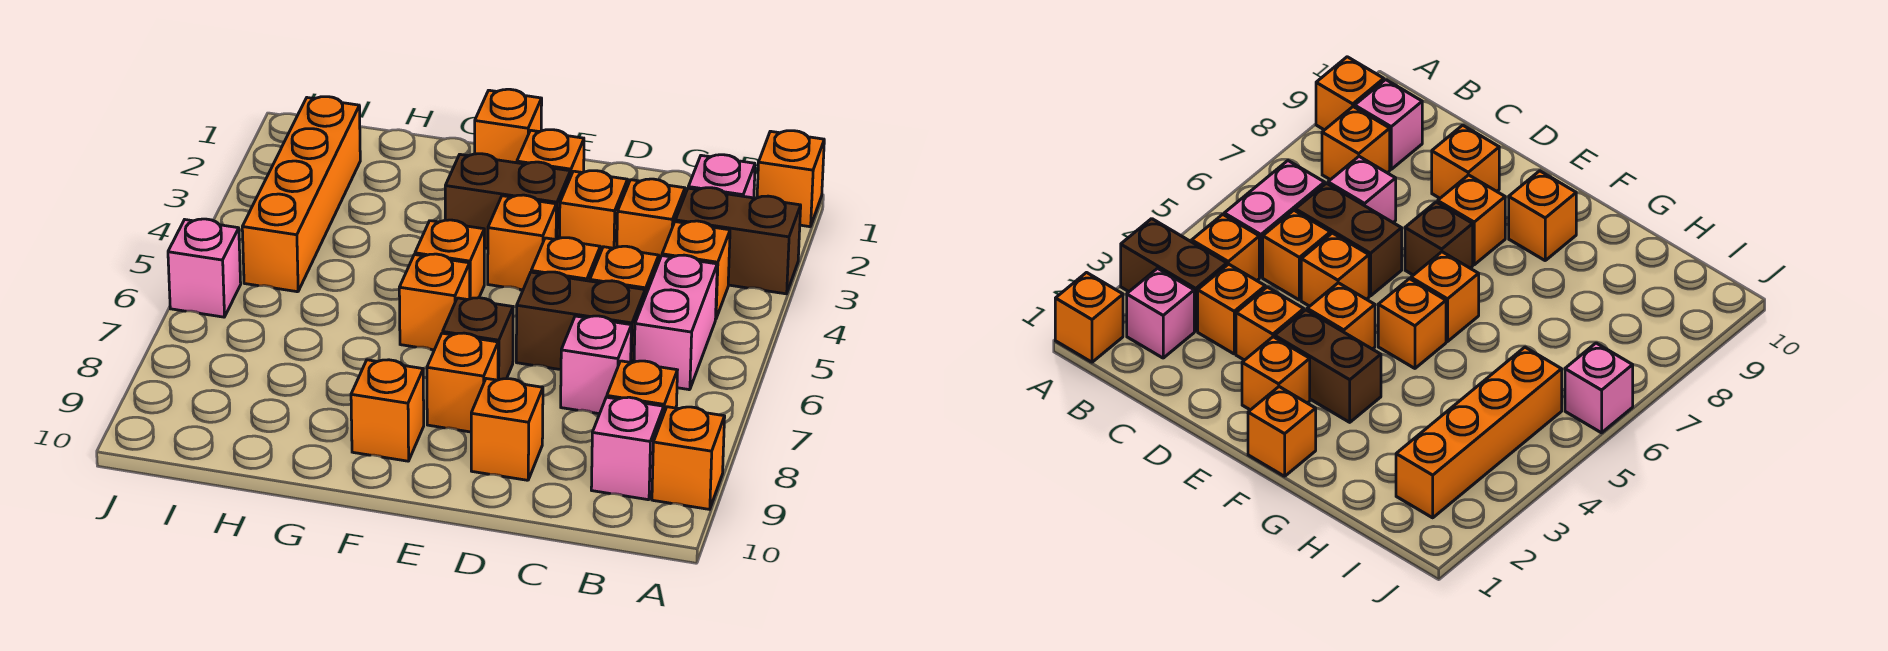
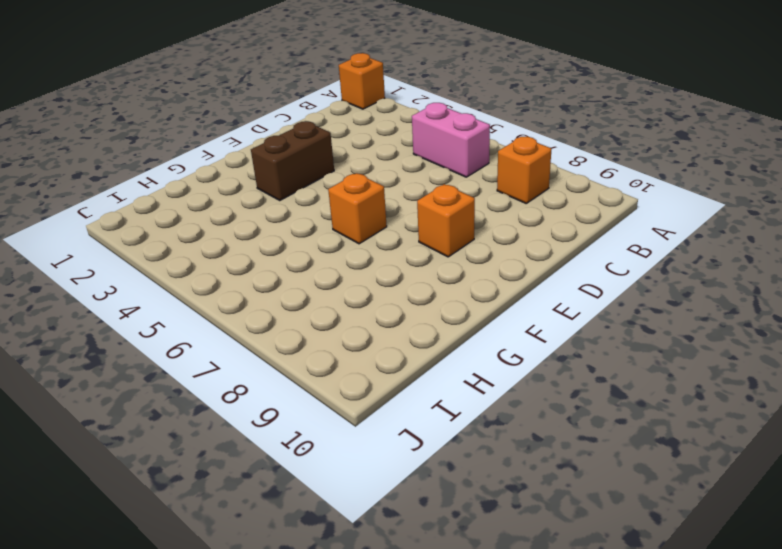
none -> brown brick A3:B3 level 1
none -> orange brick A9 level 1
none -> pink brick B2 level 1

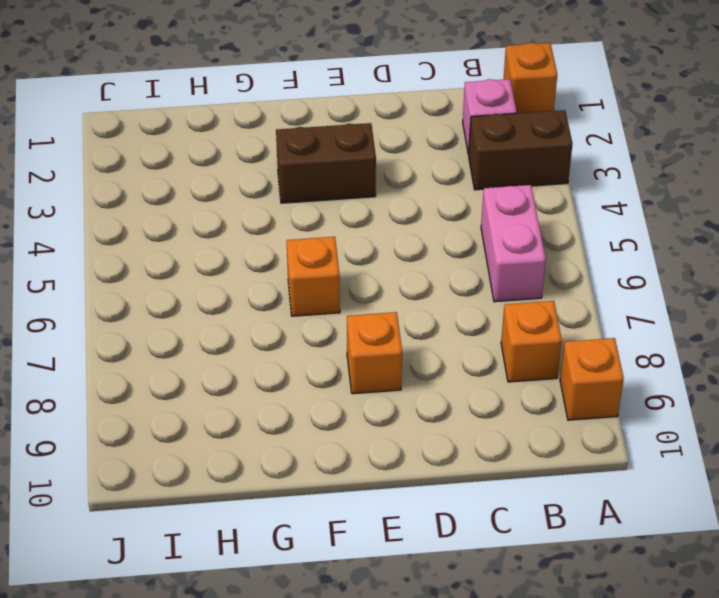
none -> orange brick B4 level 1
none -> pink brick B9 level 1
none -> orange brick C3 level 1

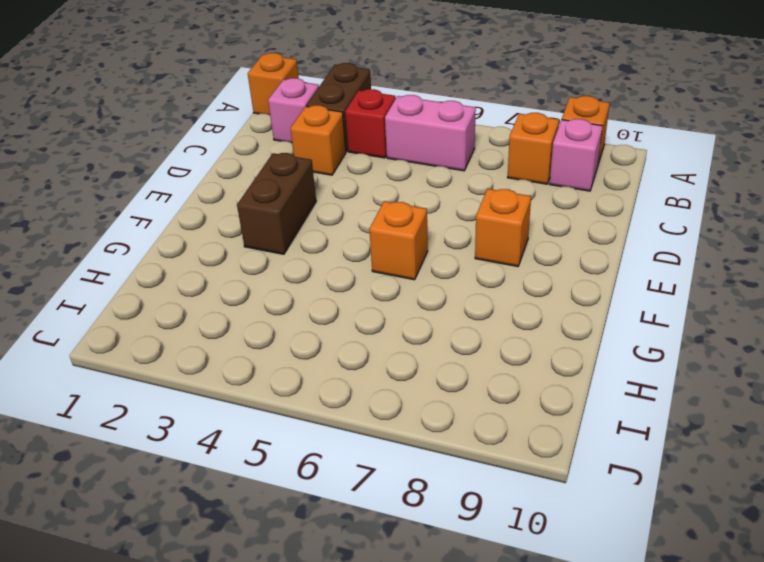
red brick B4 level 1 -> orange brick B4 level 1
none -> orange brick C5 level 1
none -> brown brick C6:D6 level 1
none -> pink brick C7 level 1

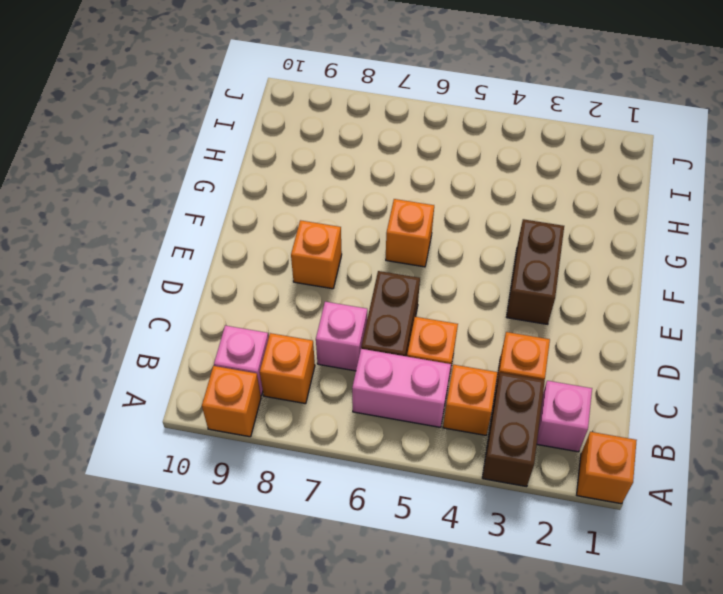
none -> orange brick D3 level 1
none -> orange brick D5 level 1
none -> orange brick D9 level 1

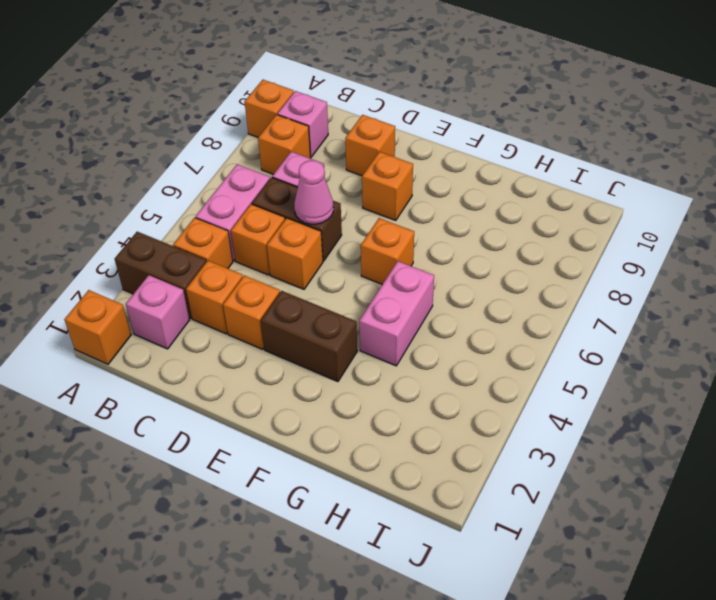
pink cone D6 level 2 -> none
pink brick G4:G5 level 1 -> none
none -> orange brick E2 level 1
none -> orange brick E4 level 1
none -> brown brick E7 level 1

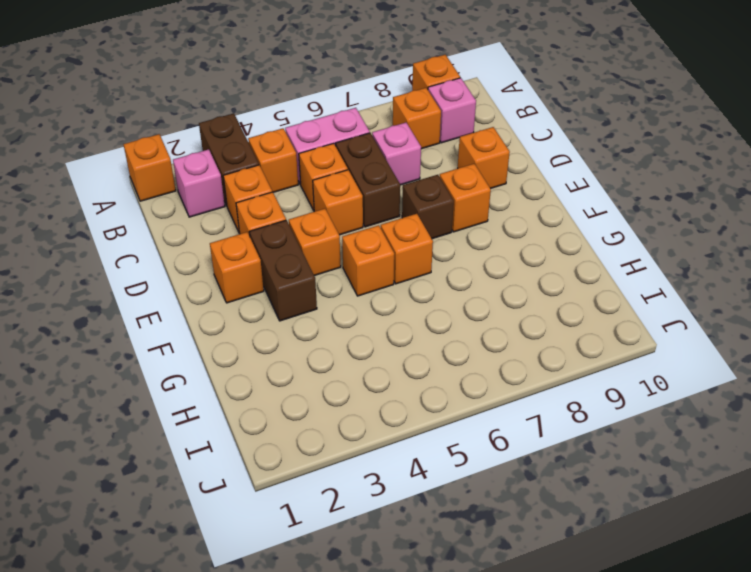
none -> orange brick F1 level 1
none -> orange brick F9 level 1
none -> orange brick I2:I5 level 1

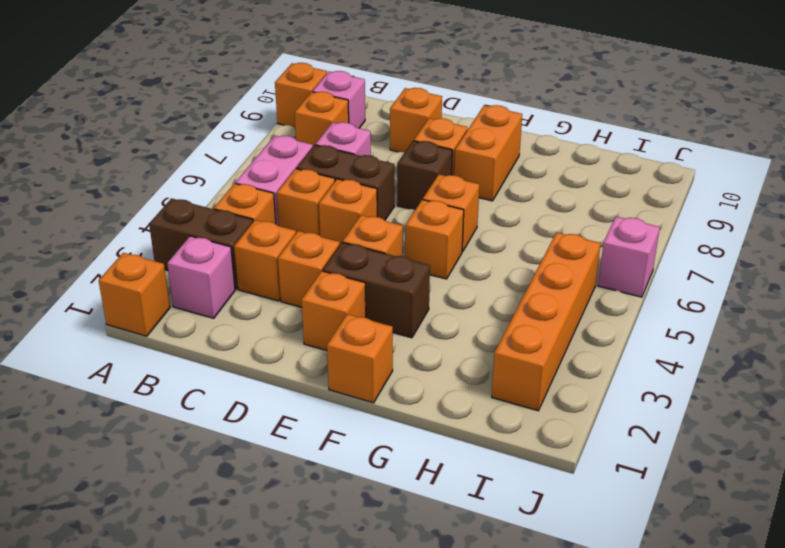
orange brick F8:F9 level 1 -> orange brick F9 level 1

